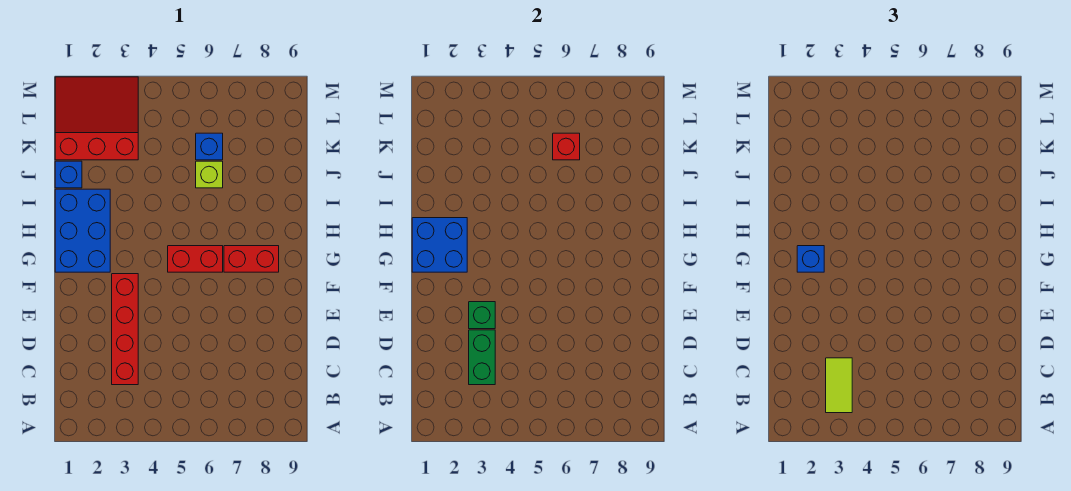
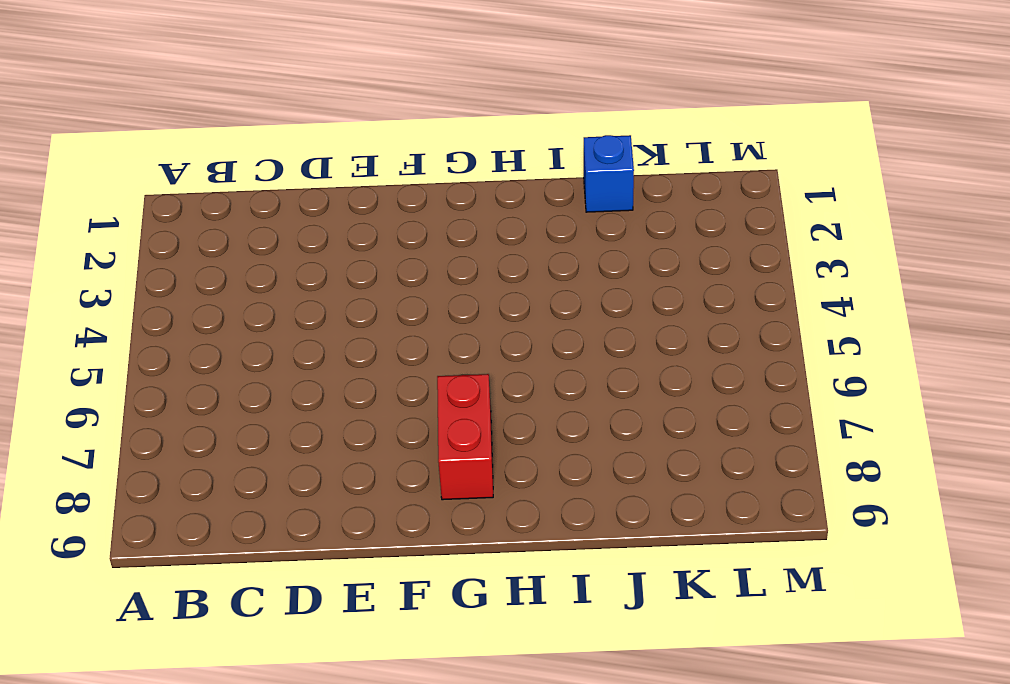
none -> red brick C3:F3 level 1
none -> blue brick G1:I2 level 1
none -> red brick G5:G6 level 1

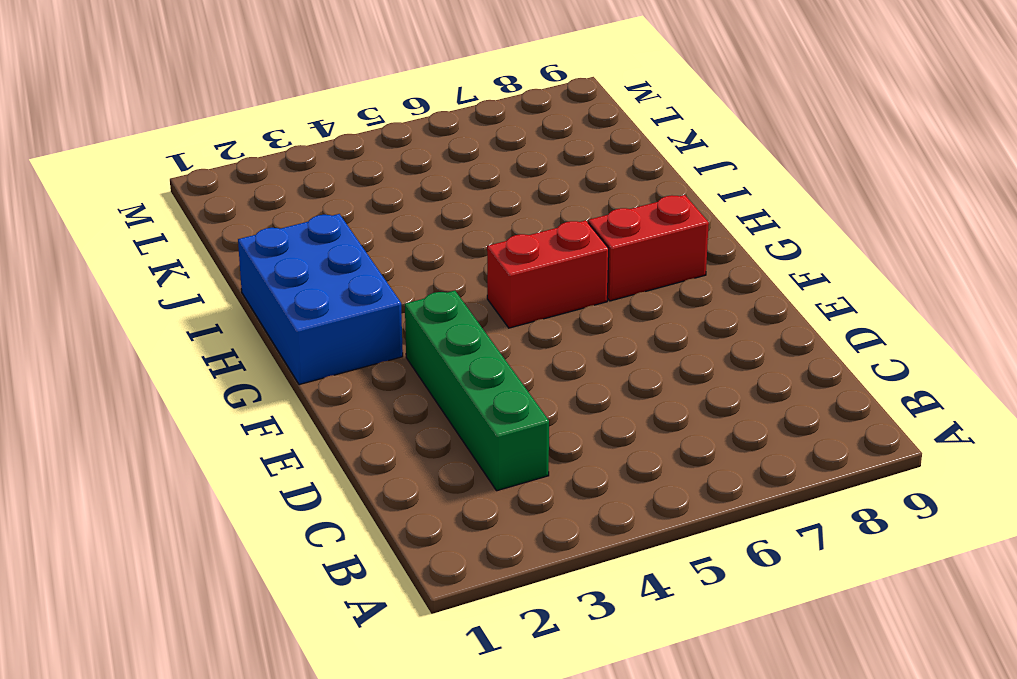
green brick C3:F3 level 1 -> red brick C3:F3 level 1
none -> blue brick J1 level 1
none -> lime brick J6 level 1
none -> red slope K1:M3 level 1 top K

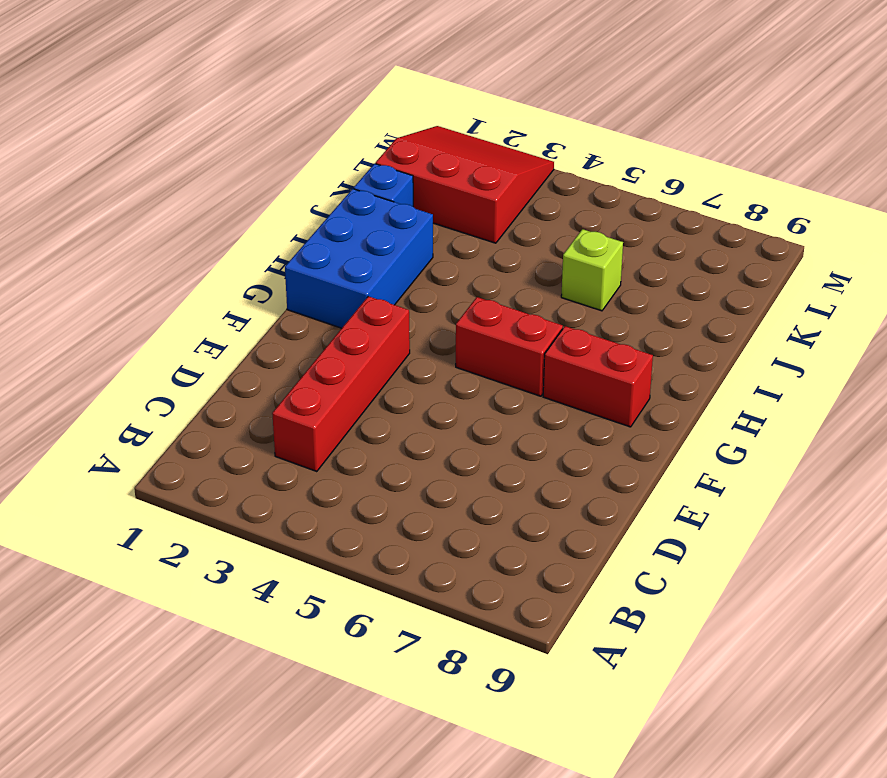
none -> blue brick K6 level 1
none -> green brick C3:D3 level 2
none -> green brick E3 level 2

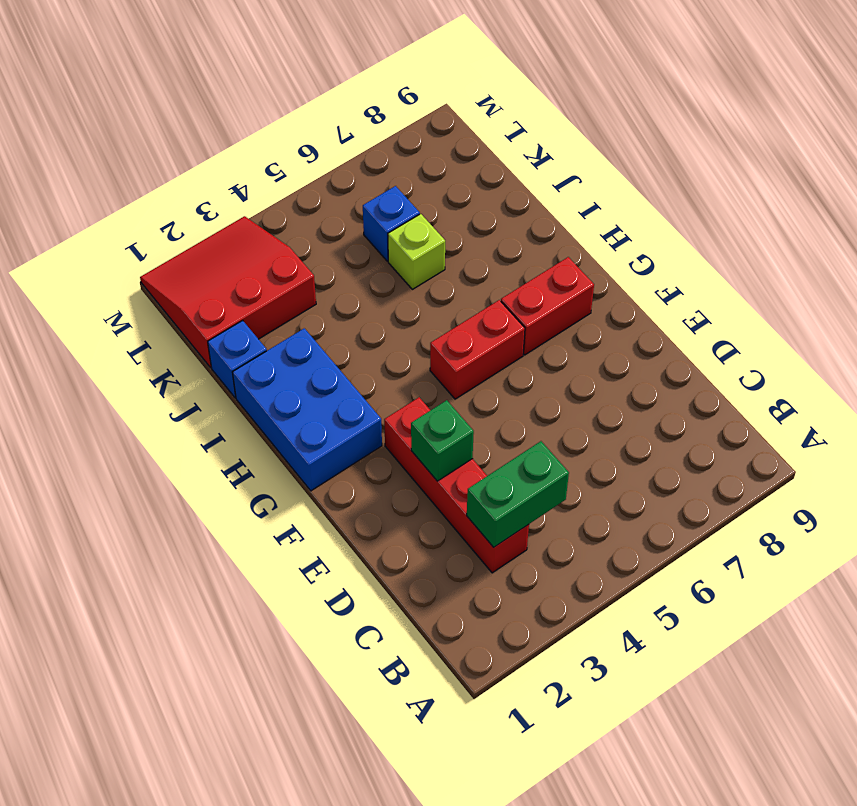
green brick C3:C4 level 2 -> green brick C3:D3 level 2
none -> blue brick G1:H2 level 2
none -> red brick K6 level 2
none -> lime tile B3:C3 level 3

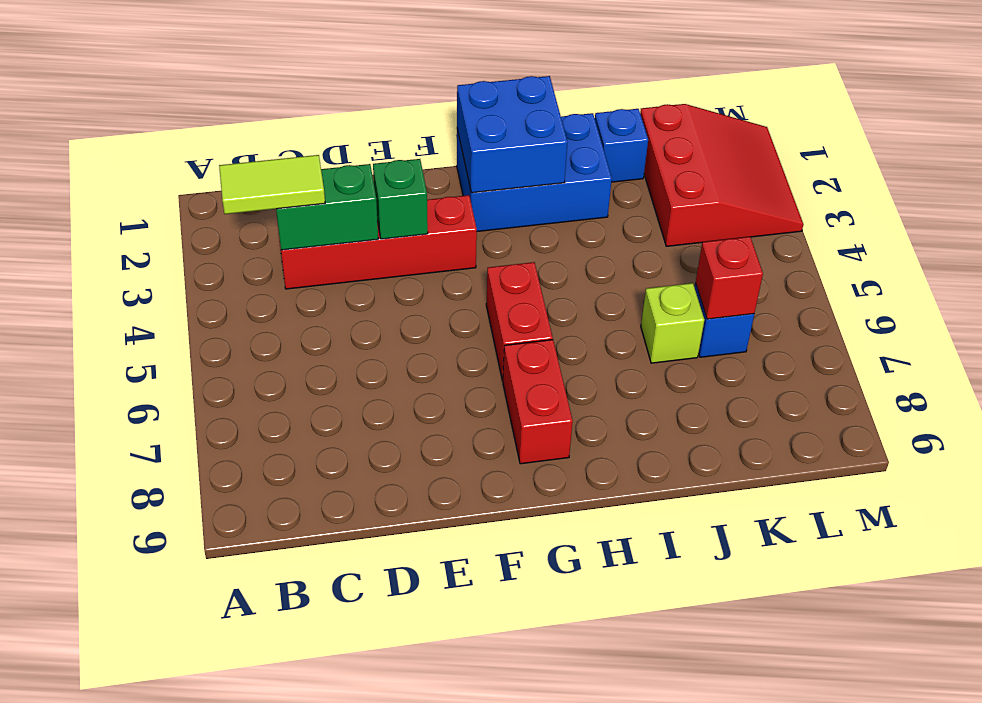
none -> blue brick G2 level 3

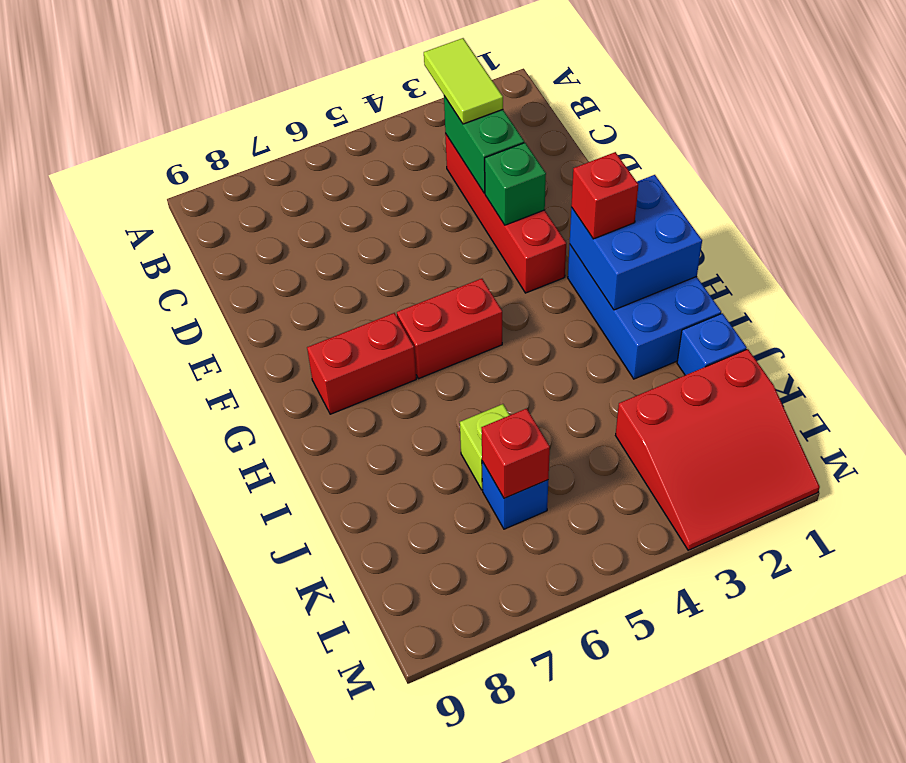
red brick G2 level 3 -> blue brick G2 level 3

